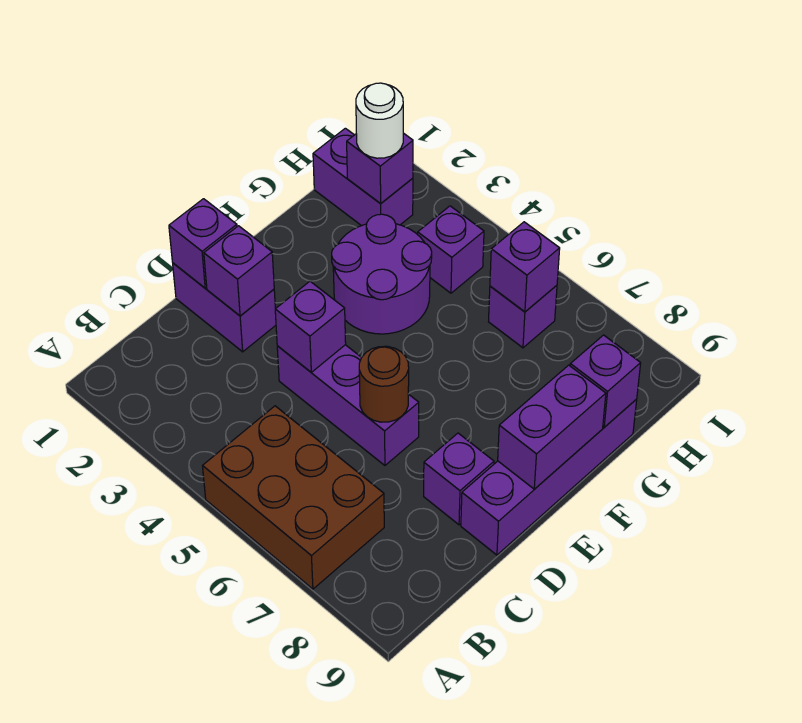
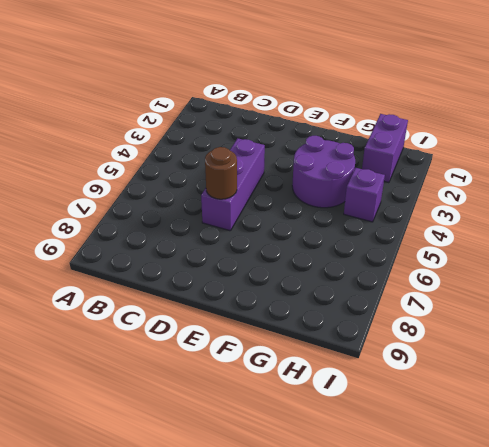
none -> brown brick A5:B7 level 1
none -> purple brick D1:D2 level 1
none -> purple brick D8 level 1

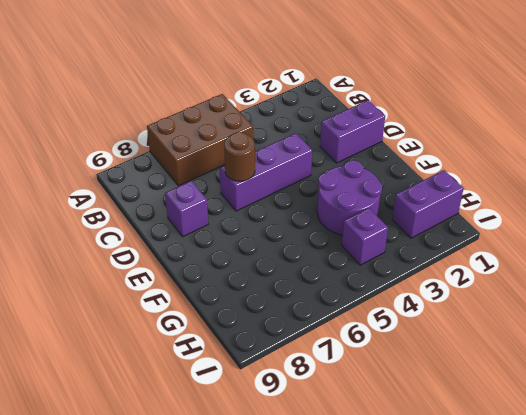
none -> purple brick D9:G9 level 1
none -> purple brick H6 level 1
none -> purple brick D1 level 2

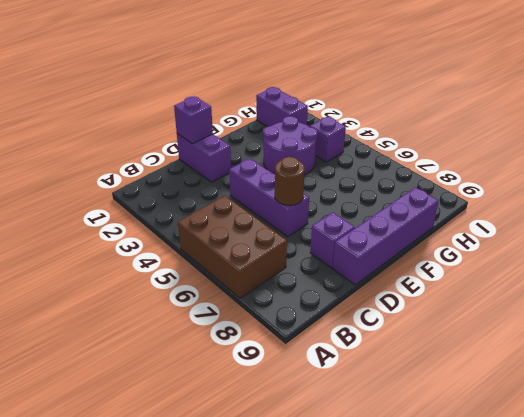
none -> purple brick H6 level 1
none -> purple brick D2 level 2
none -> purple brick D4 level 2

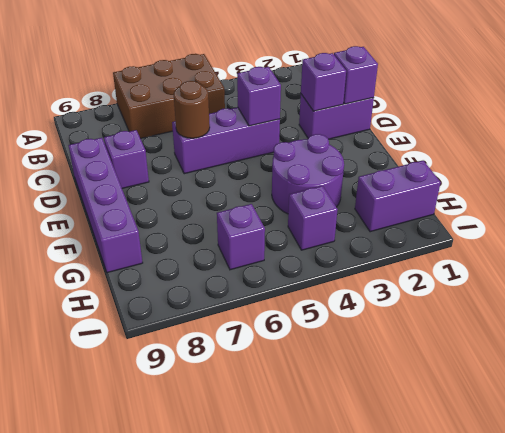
none -> purple brick E9:F9 level 2
none -> purple brick G9 level 2
none -> purple brick H2 level 2

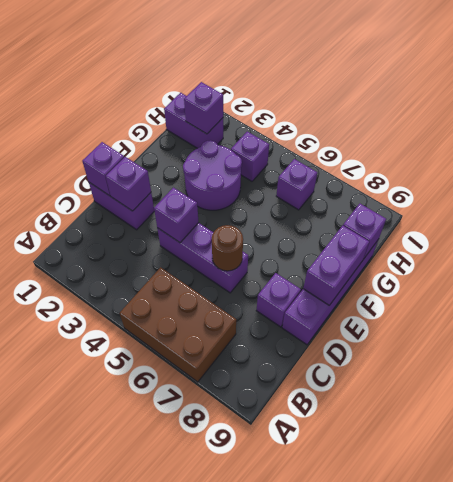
none -> purple brick H6 level 2
none -> white round brick H2 level 3

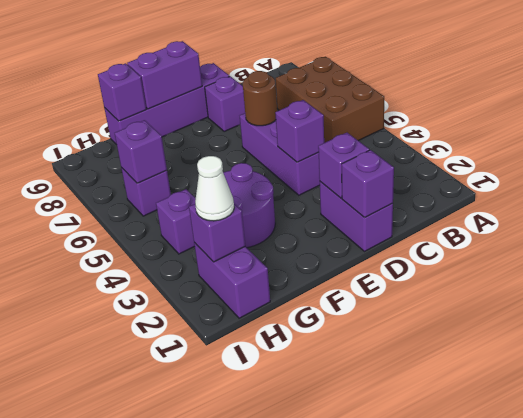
white cone H2 level 3 -> white round brick H2 level 3

